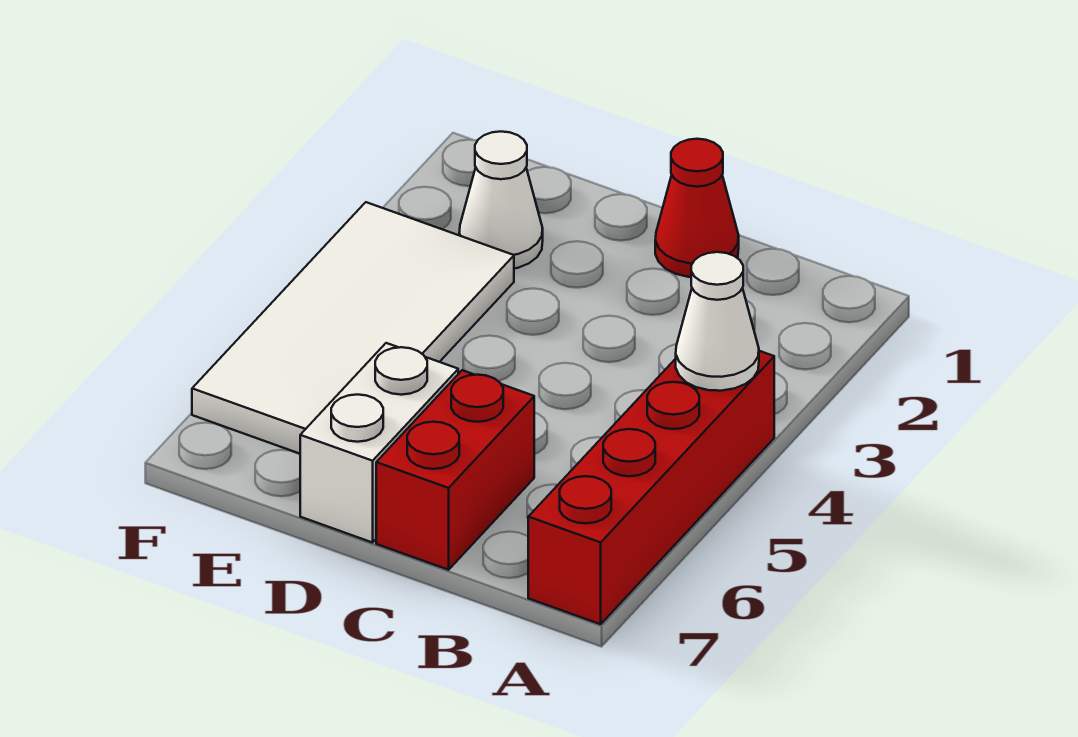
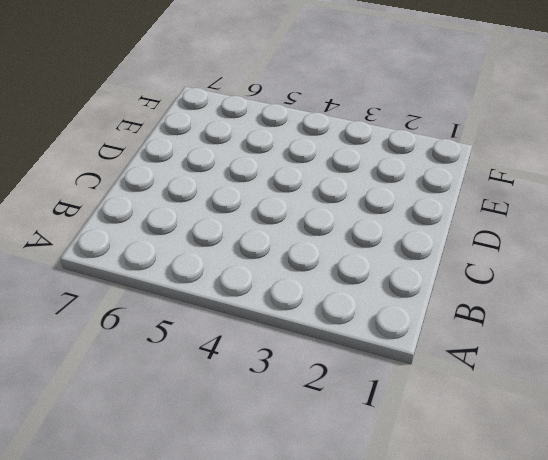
none -> red brick A4:A7 level 1
none -> red cone C1 level 1

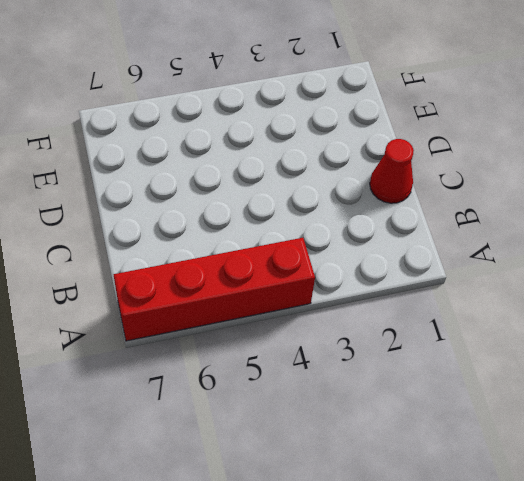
none -> red brick C6:C7 level 1
none -> white brick D6:D7 level 1

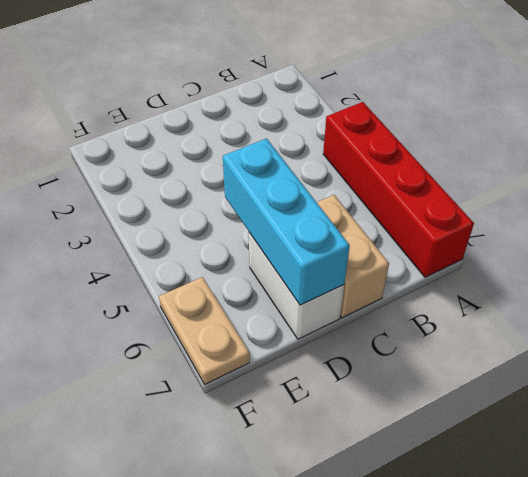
tan brick C6:C7 level 1 -> red brick C6:C7 level 1
cyan brick D5:D7 level 2 -> none
tan plate F6:F7 level 1 -> white tile E3:F6 level 1
none -> red cone C1 level 1
none -> white cone E2 level 1

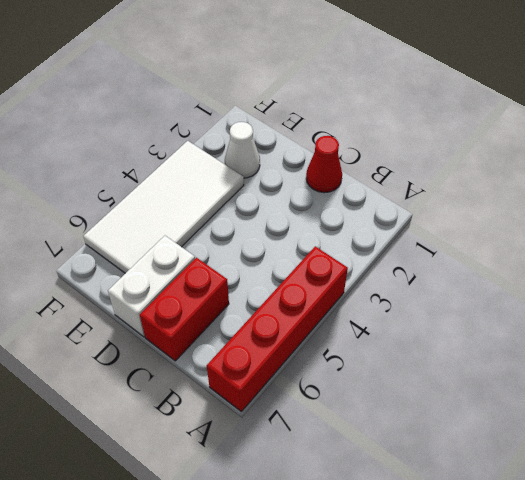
none -> white cone A4 level 2

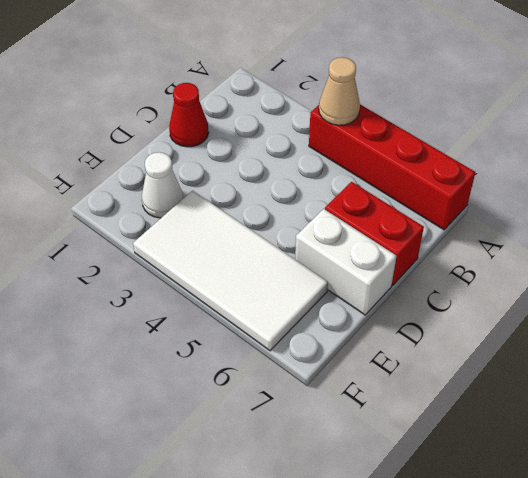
tan cone A4 level 2 -> white cone A4 level 2

